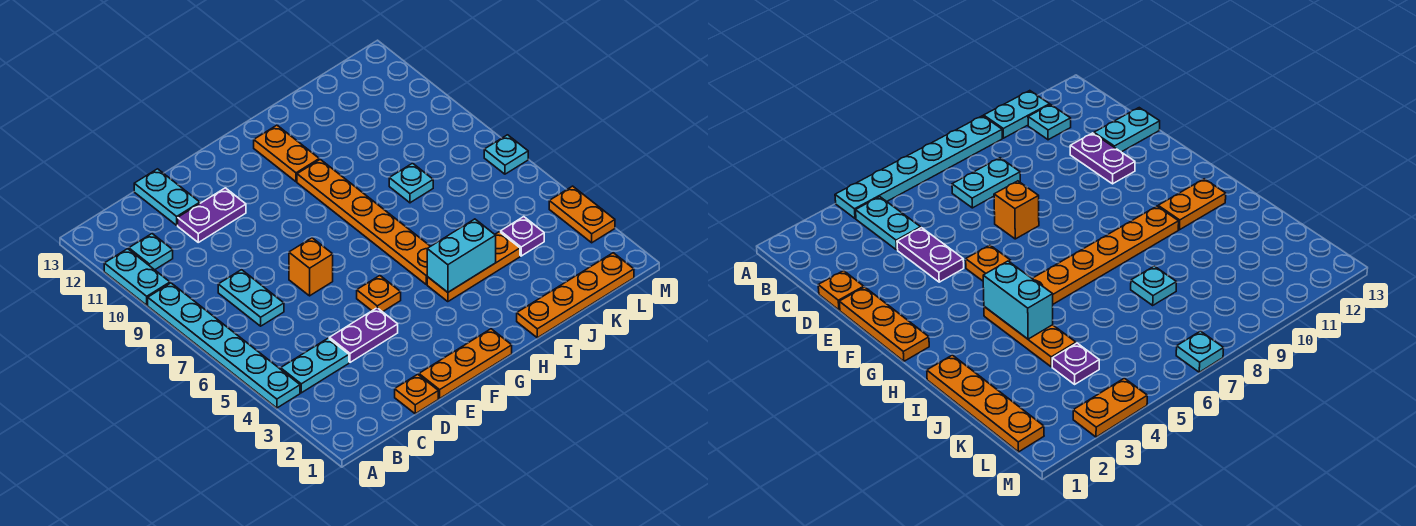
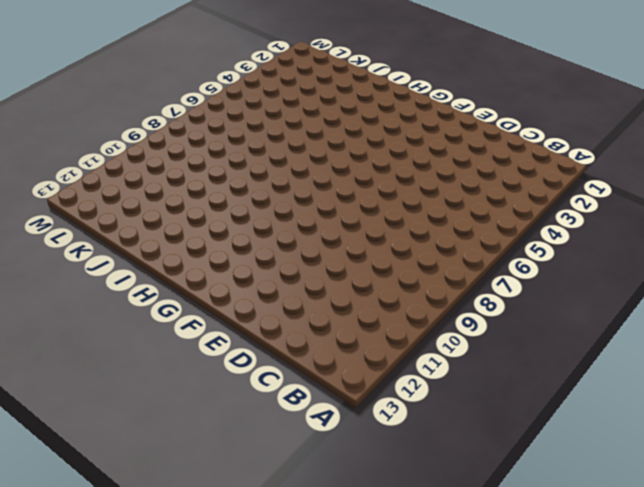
none -> cyan plate A4:A9 level 1
none -> cyan plate A10:A11 level 1
none -> cyan plate B4:C4 level 1

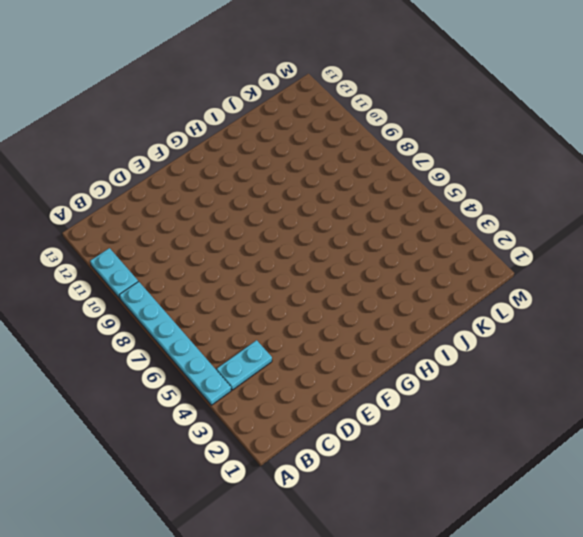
none -> cyan plate B11 level 1
none -> cyan plate C7:C8 level 1
none -> orange plate D1 level 1

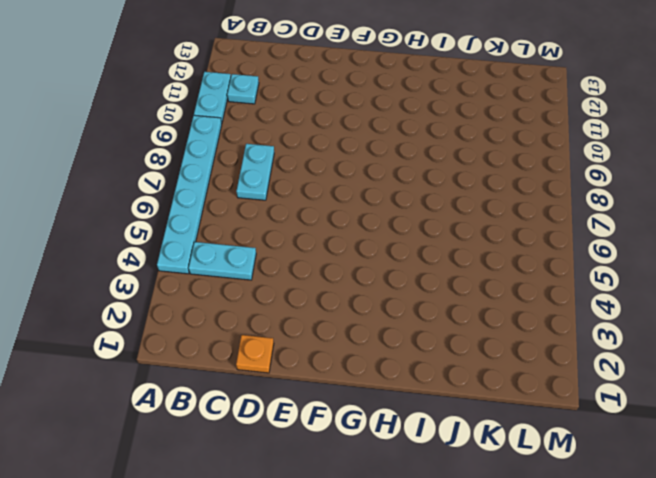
none -> purple plate D4:E4 level 1
none -> purple plate D11:E11 level 1
none -> cyan plate D12:D13 level 1

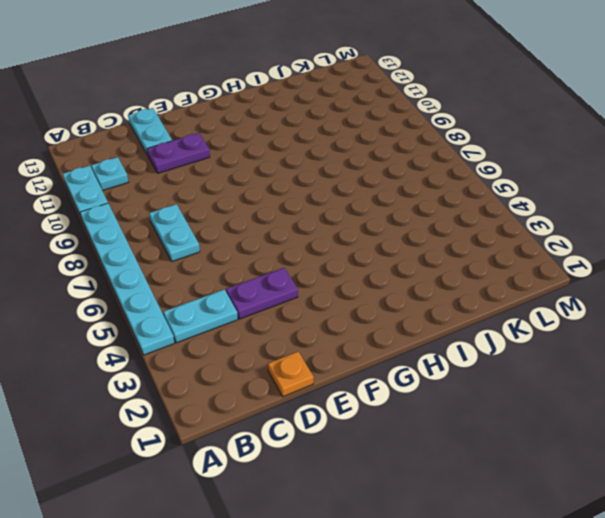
none -> orange plate E1:G1 level 1
none -> orange brick E7 level 1
none -> orange plate F5 level 1

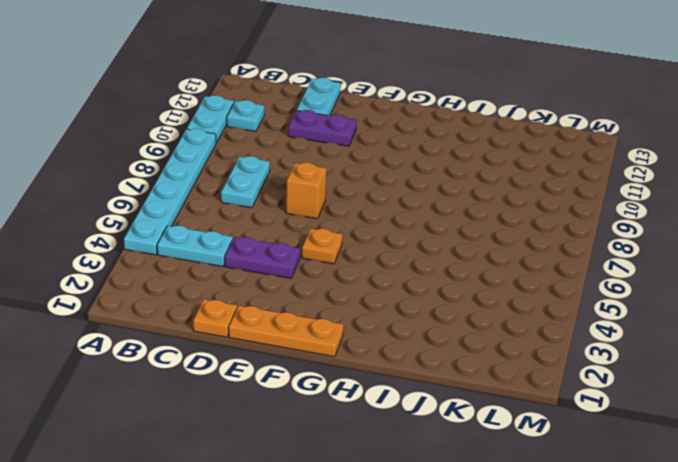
none -> orange plate H4:J4 level 1
none -> orange plate H5:H10 level 1
none -> orange plate H11:H12 level 1

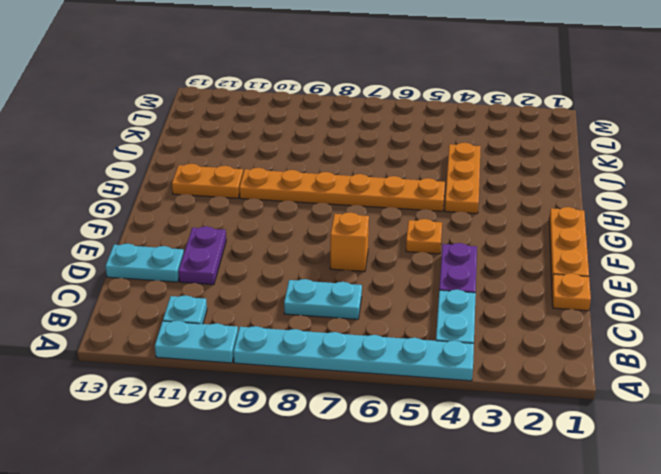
none -> orange plate I1:L1 level 1
none -> cyan plate J8 level 1
none -> purple plate K4 level 1

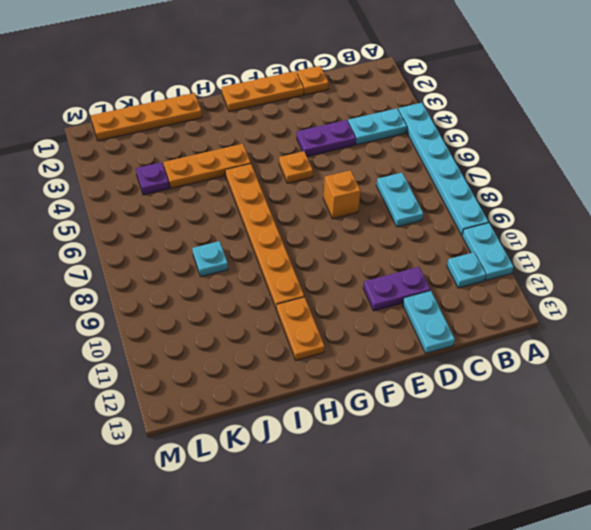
none -> orange plate M3:M4 level 1
none -> cyan plate M7 level 1
none -> cyan brick H4:I4 level 2

